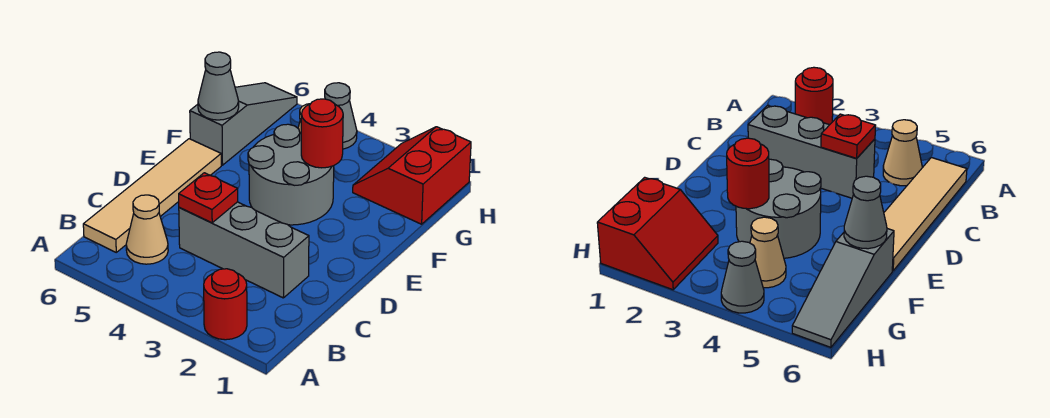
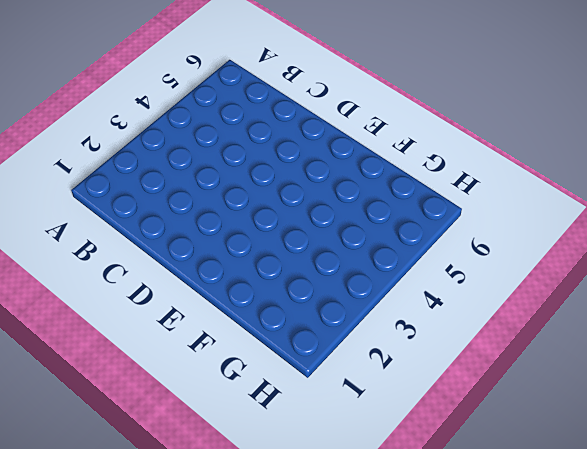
none -> red round brick A2 level 1
none -> tan cone B5 level 1
none -> tan tile B6:E6 level 1

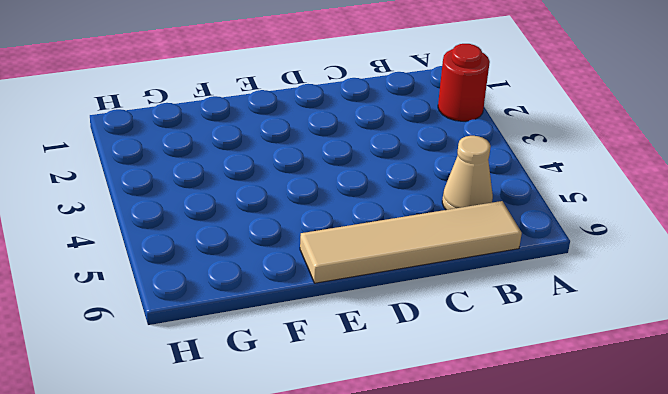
none -> grey brick C2:C4 level 1
none -> grey round brick E3:F4 level 1
none -> grey slope F6:H6 level 1 top F

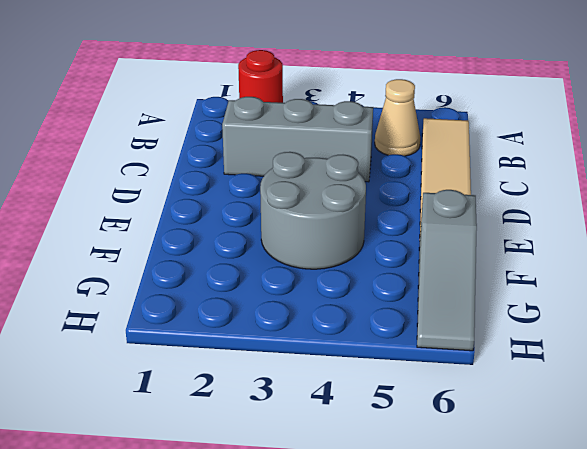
none -> red slope G1:H2 level 1 top 1
none -> tan cone G4 level 1
none -> grey cone H4 level 1

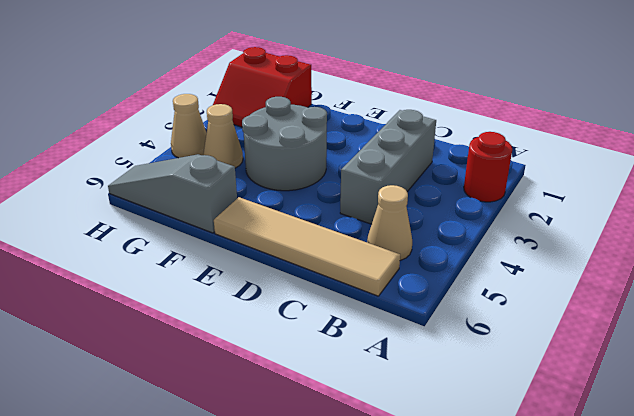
tan cone H4 level 1 -> grey cone H4 level 1
none -> red plate C4 level 2
none -> red round brick F3 level 2
none -> grey cone F6 level 2

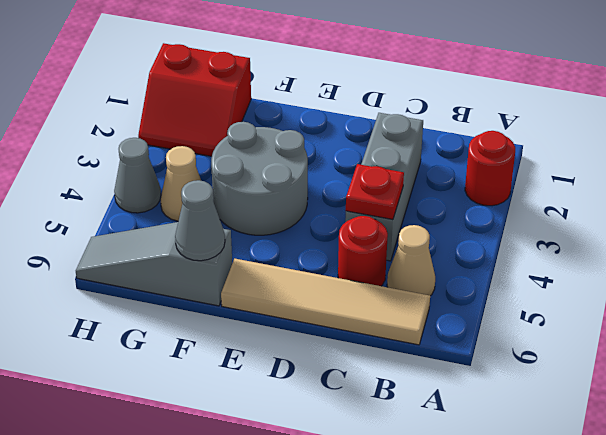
red round brick C5 level 1 -> red round brick F3 level 2

